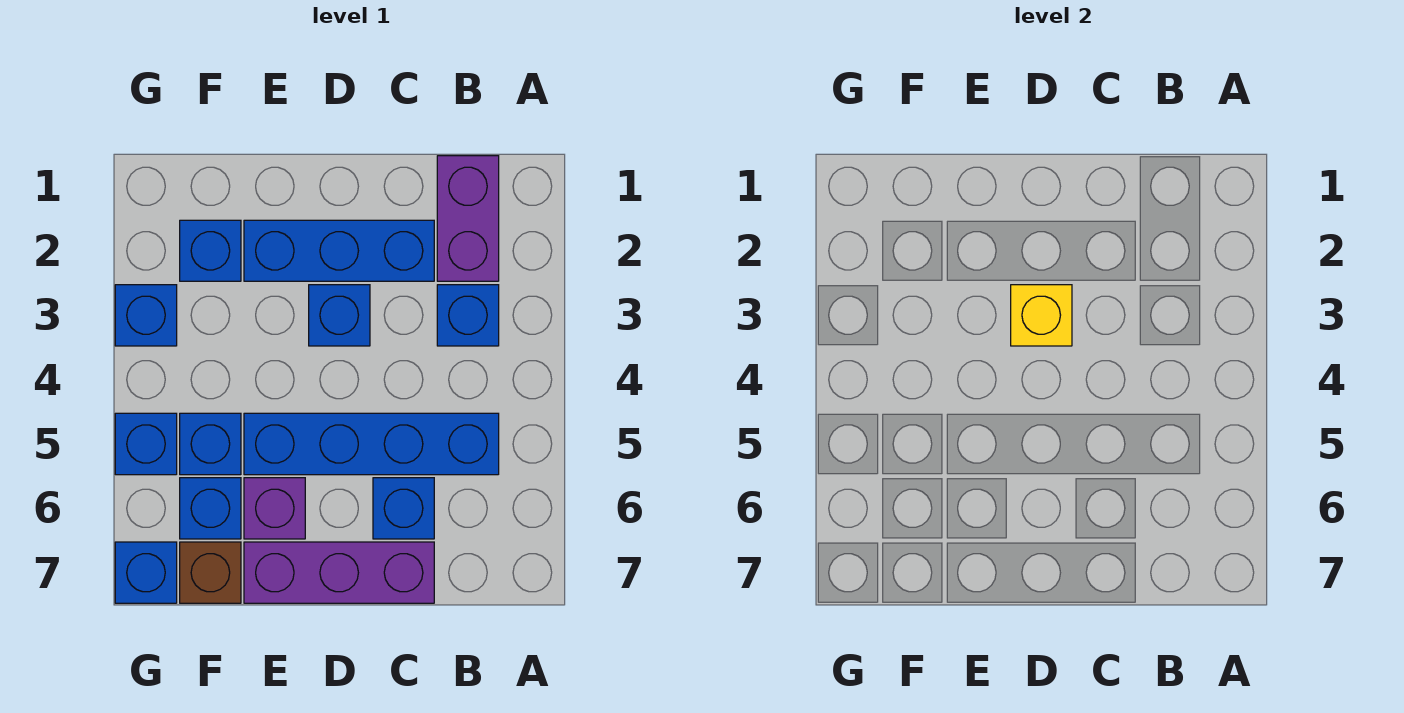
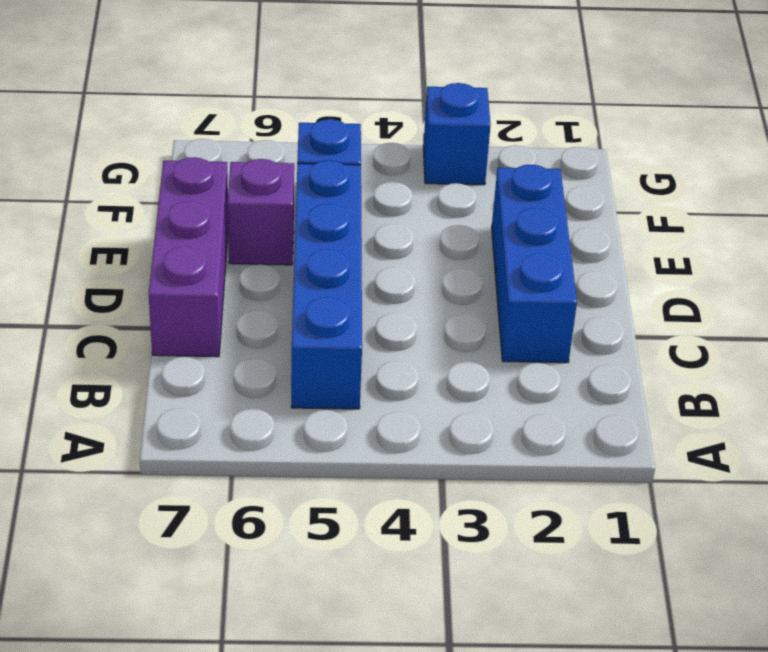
none -> purple brick B1:B2 level 1
none -> blue brick B3 level 1
none -> blue brick C6 level 1

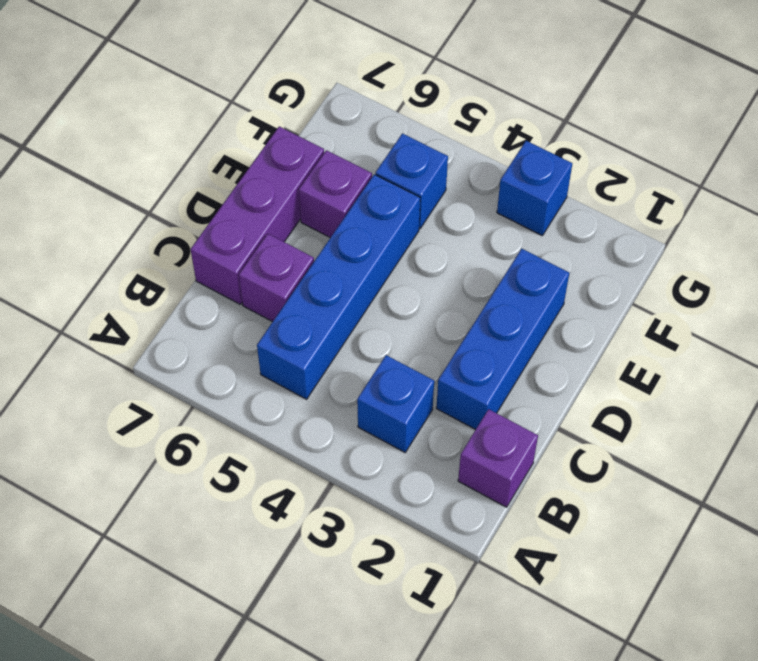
purple brick B1 level 1 -> purple brick B1:B2 level 1
purple brick C6 level 1 -> blue brick C6 level 1
none -> blue brick D3 level 1
none -> blue brick F2 level 1
none -> blue brick F6 level 1

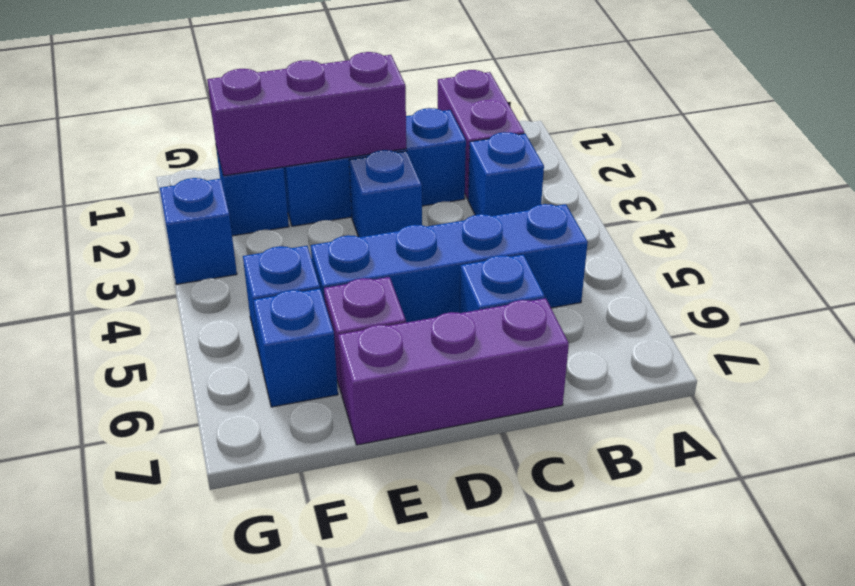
purple brick D2:F2 level 2 -> none
none -> brown brick F7 level 1
none -> blue brick G5 level 1
none -> blue brick G7 level 1

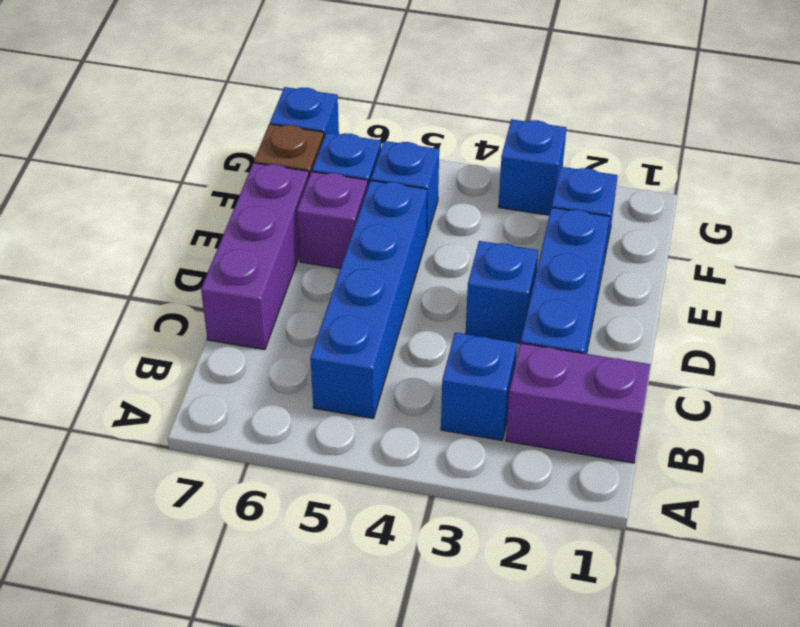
none -> blue brick C6 level 1
none -> blue brick G5 level 1
none -> yellow brick D3 level 2

